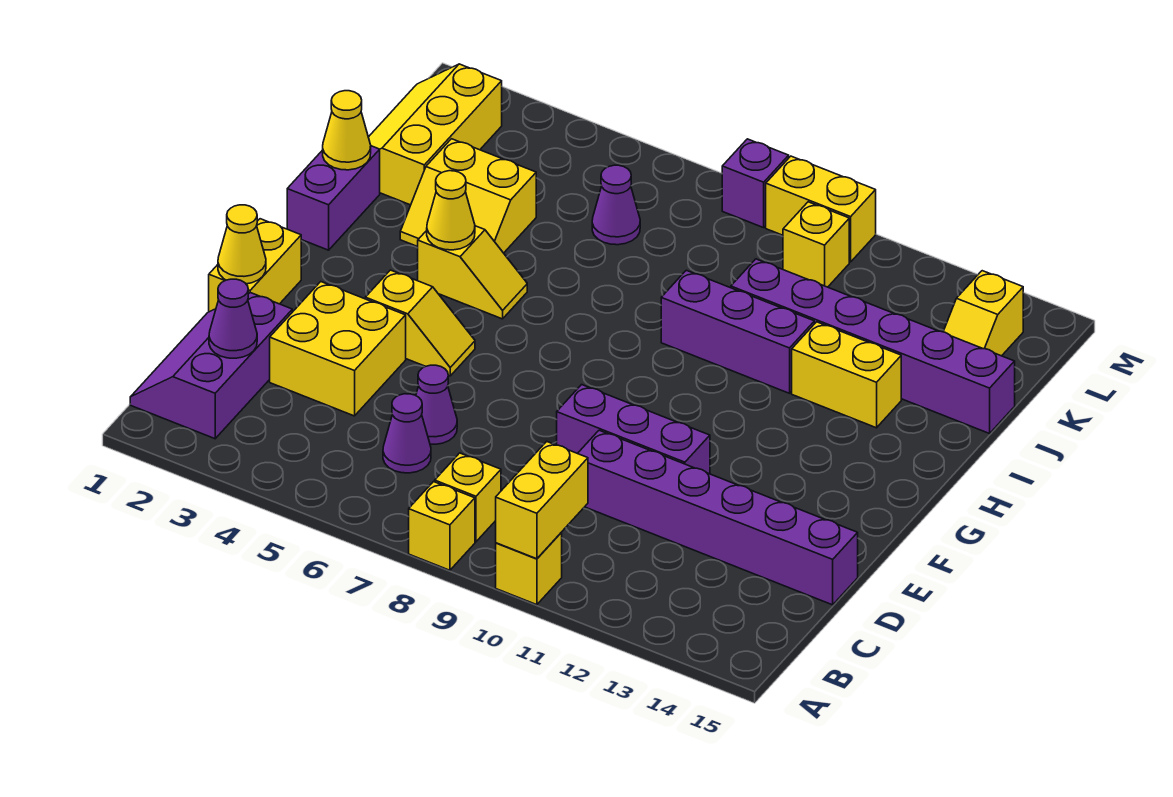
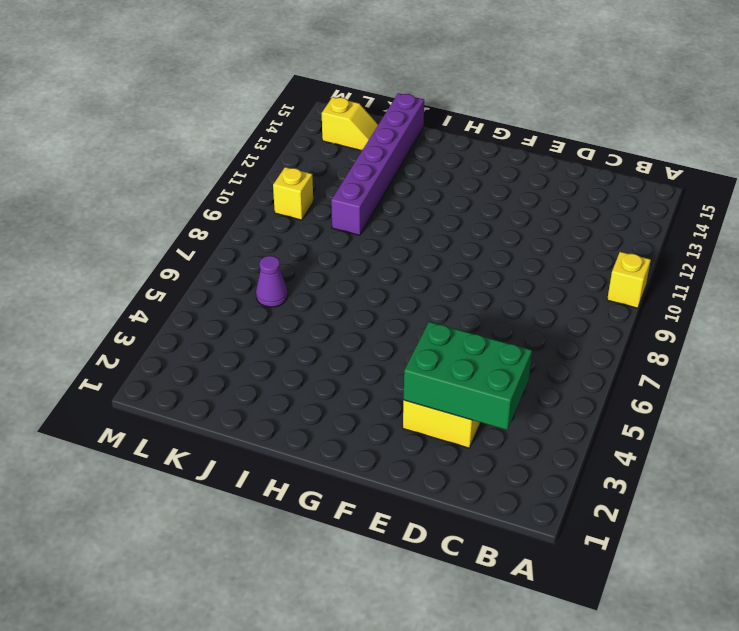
green brick C3:E4 level 2 -> none
none -> yellow brick A8 level 1
none -> purple slope B1:D2 level 1 top 2
none -> yellow brick B8 level 1

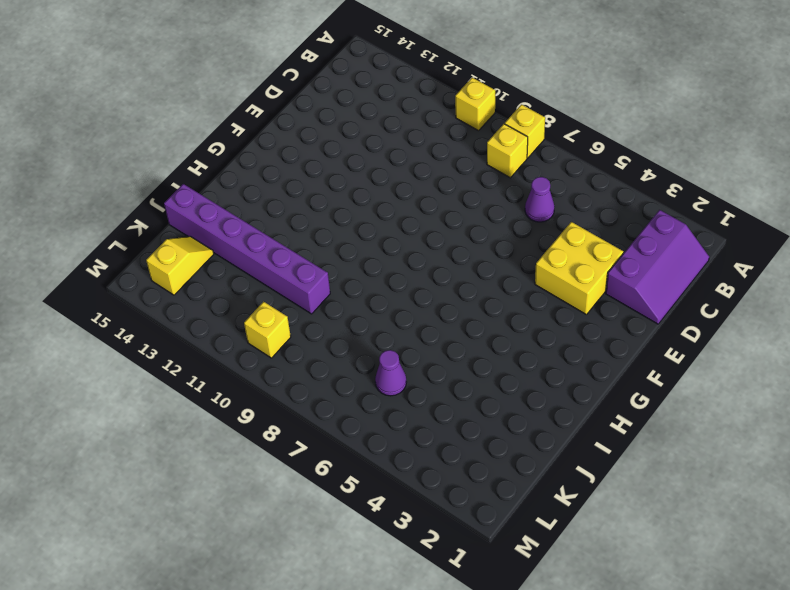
none -> purple cone D6 level 1
none -> purple brick D10:D15 level 1
none -> yellow brick E1:F1 level 1

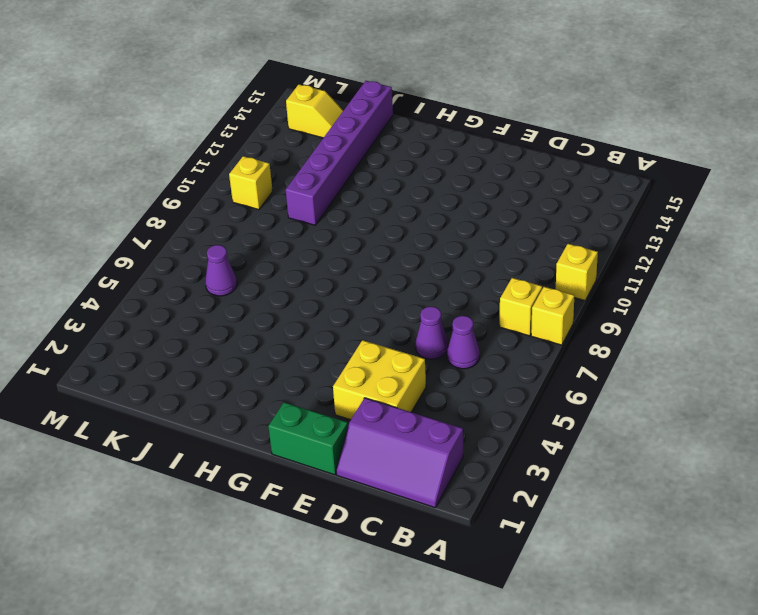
green brick E1:F1 level 1 -> yellow brick E1:F1 level 1
none -> purple brick D10:D15 level 1
none -> purple brick E9:E11 level 1
none -> yellow slope F4:F5 level 1 top 4

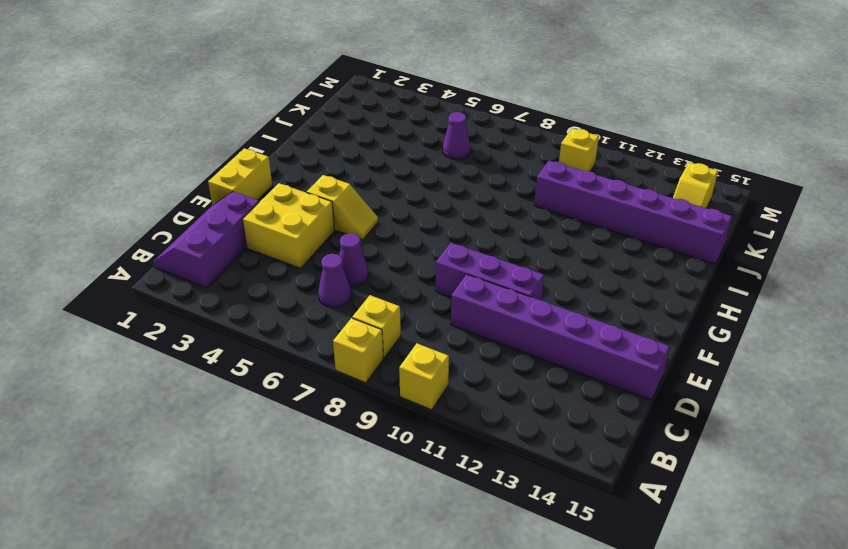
none -> purple brick H1:I1 level 1
none -> yellow slope H4:H5 level 1 top 4
none -> yellow slope I3:J4 level 1 top J

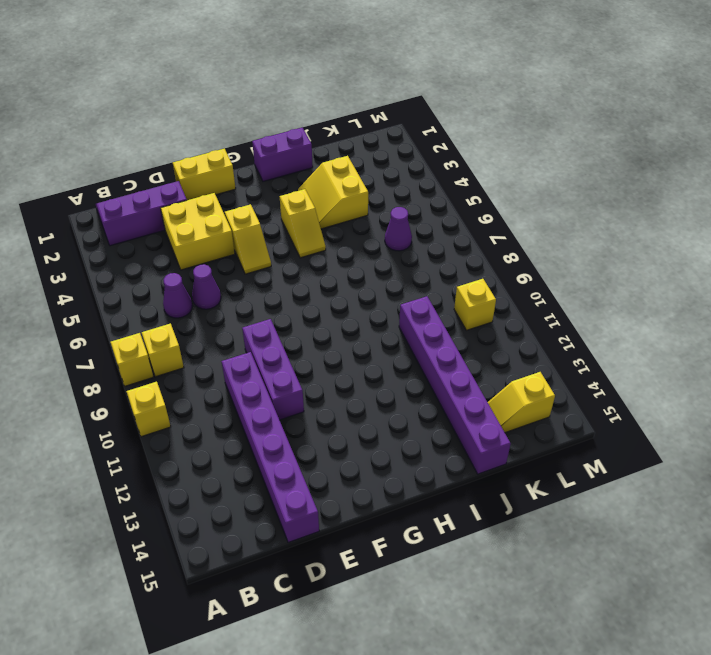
none -> purple brick I9:I11 level 1
none -> yellow brick I12:I13 level 1
none -> yellow slope J1:L2 level 1 top 2

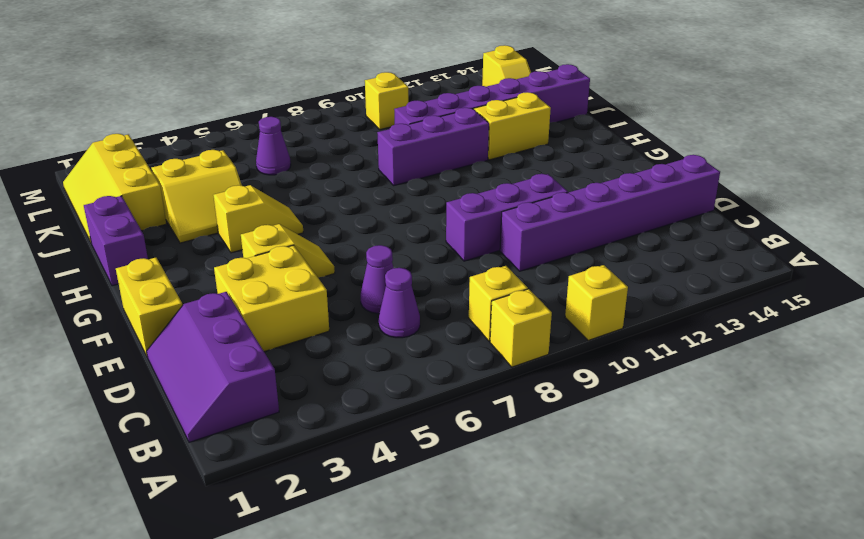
none -> purple brick M8 level 1
none -> yellow brick M9:M10 level 1
none -> yellow brick A10:B10 level 2

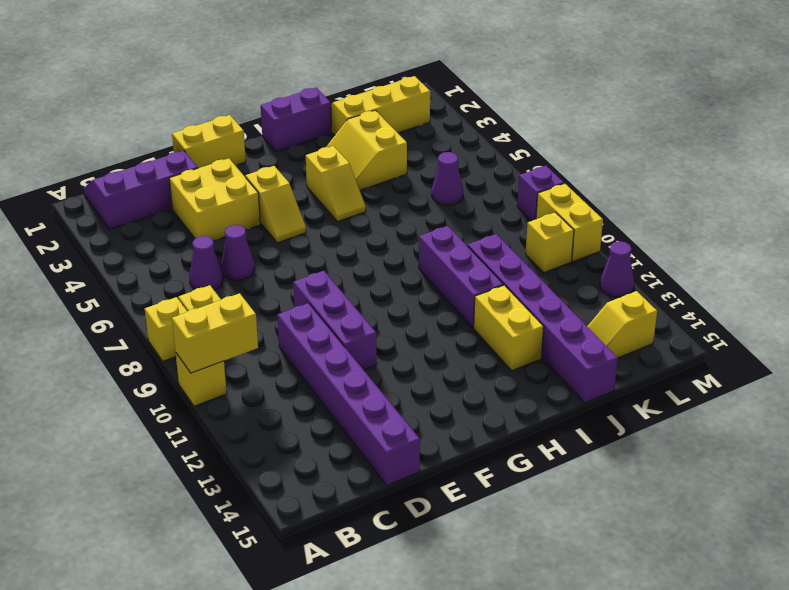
purple cone M12 level 1 -> purple cone C2 level 2
none -> yellow cone E1 level 2
none -> yellow cone H4 level 2
none -> yellow cone I1 level 2

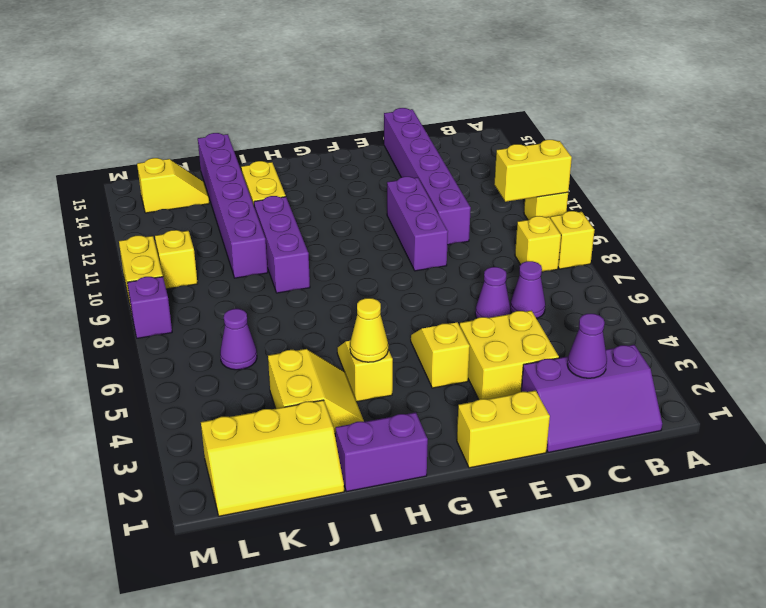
none -> yellow cone E1 level 2
none -> yellow cone I1 level 2

